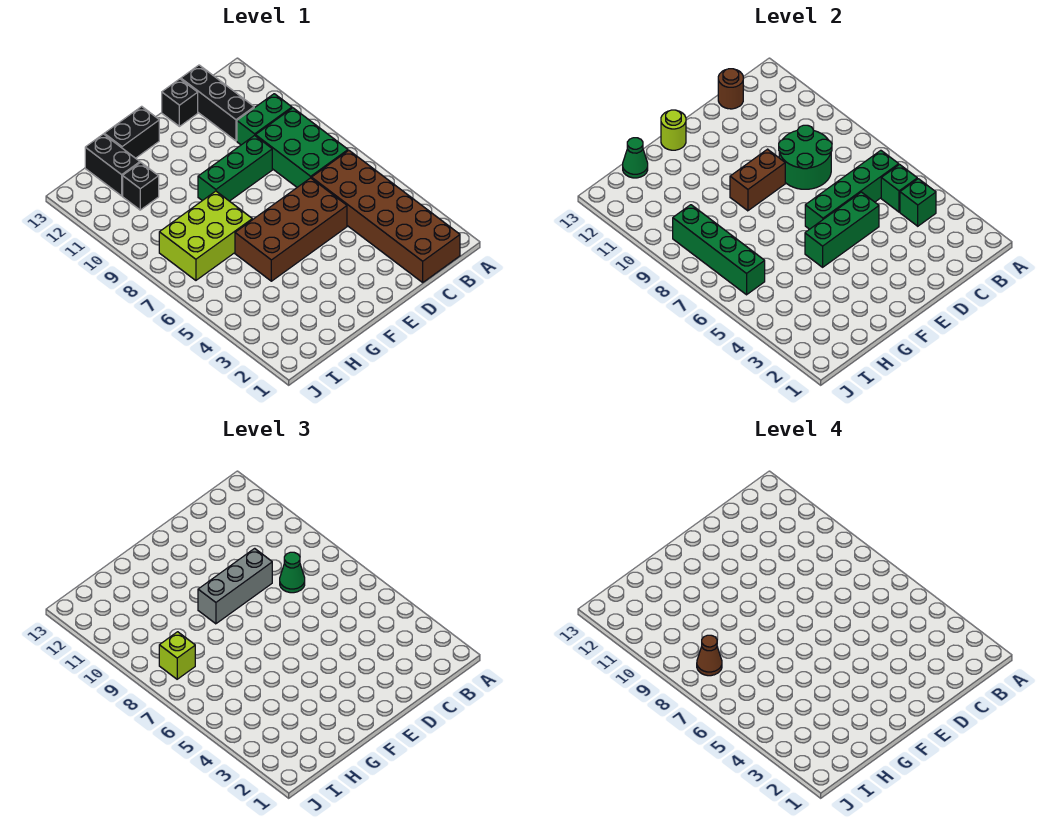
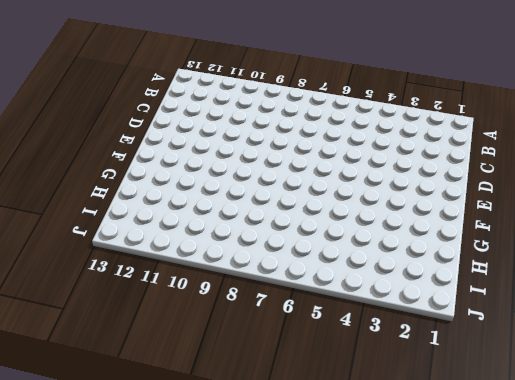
none -> brown brick B1:C6 level 1
none -> green brick B7:C9 level 1
none -> green brick B10:C10 level 1

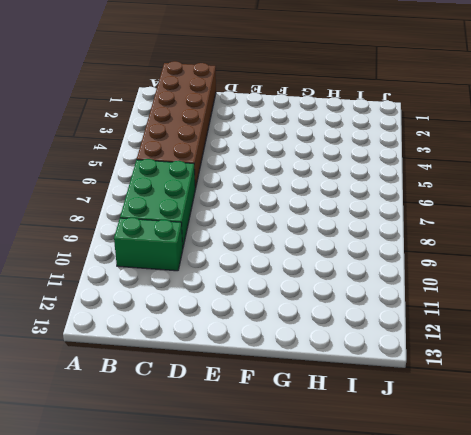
none -> black brick C11:C13 level 1
none -> brown brick D5:G6 level 1
none -> green brick D9:F9 level 1

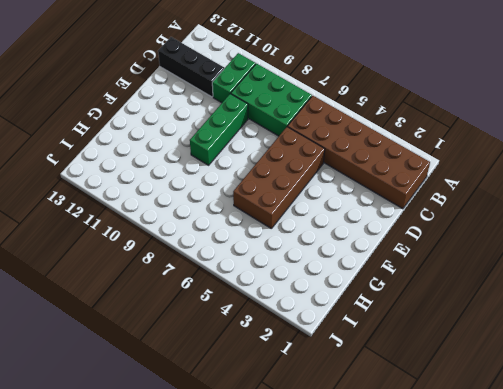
none -> black brick D13 level 1
none -> black brick F13:G13 level 1
none -> lime brick G7:I8 level 1

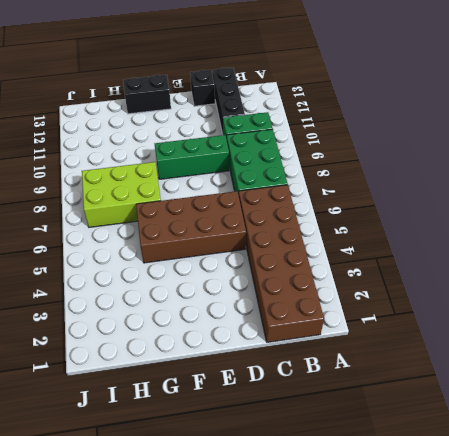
none -> black brick H11 level 1
none -> black brick H12:H13 level 1
none -> green brick B4 level 2

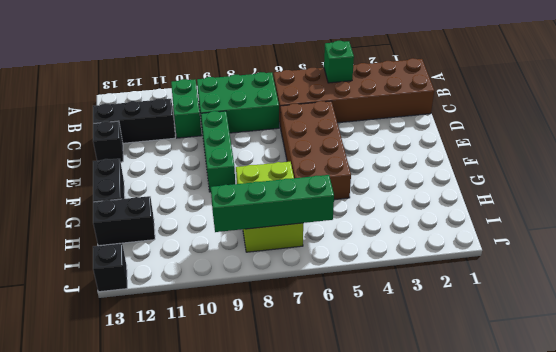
black brick J13 level 1 -> black brick H11 level 1
none -> green brick B5 level 2
none -> green brick B6:E6 level 2
none -> green round brick C8:D9 level 2

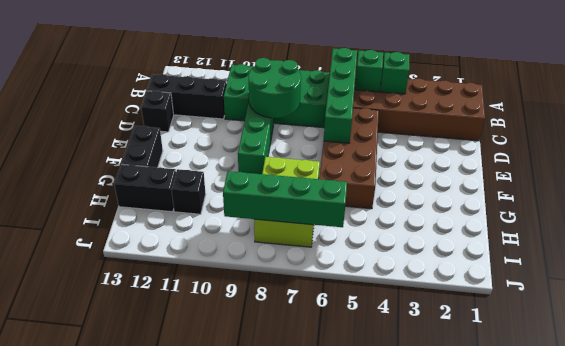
none -> brown round brick C13 level 2
none -> green brick D5:F5 level 2
none -> brown brick E9:F9 level 2

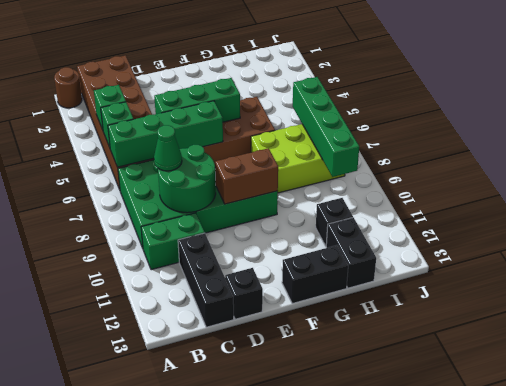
brown round brick A1 level 1 -> brown round brick C13 level 2
none -> lime round brick F13 level 2
none -> green cone H13 level 2
none -> grey brick D9:F9 level 3

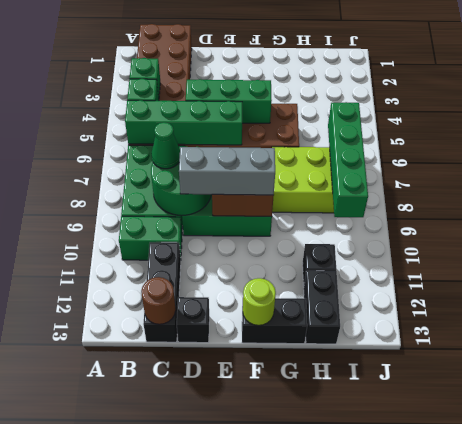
none -> green cone H13 level 2
none -> lime brick I8 level 3
none -> brown cone I8 level 4

